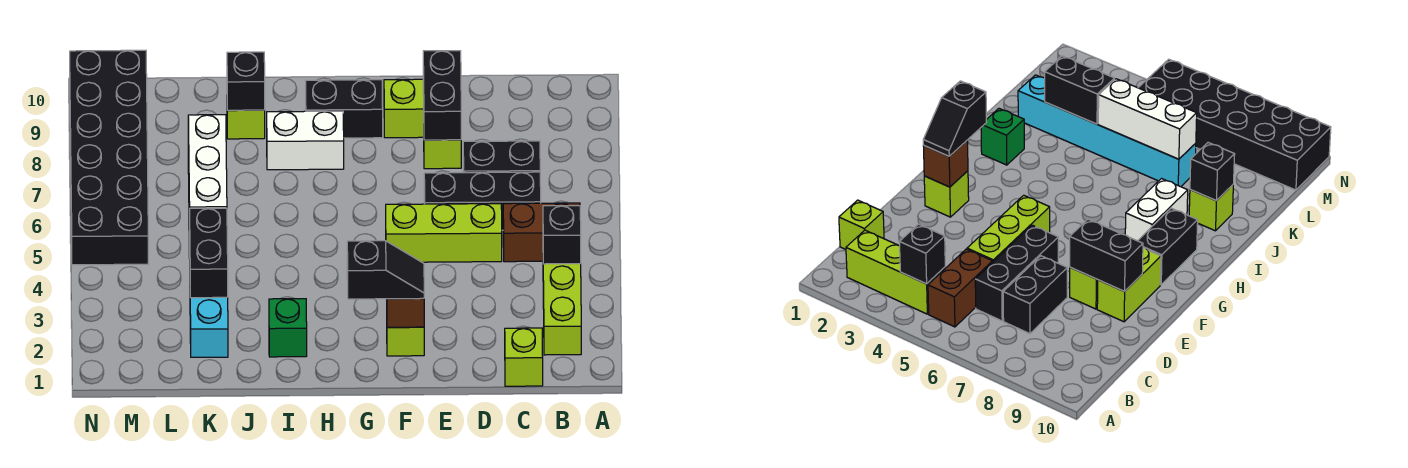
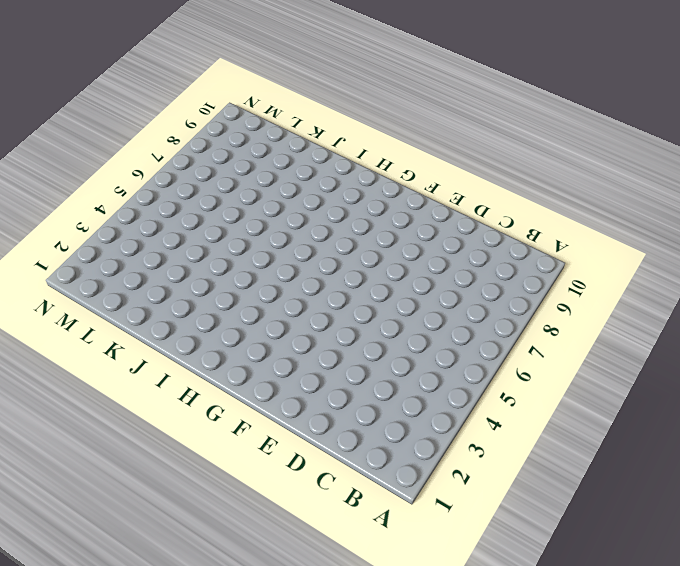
none -> lime brick B2:B4 level 1
none -> brown brick B5:C5 level 1
none -> lime brick C1 level 1

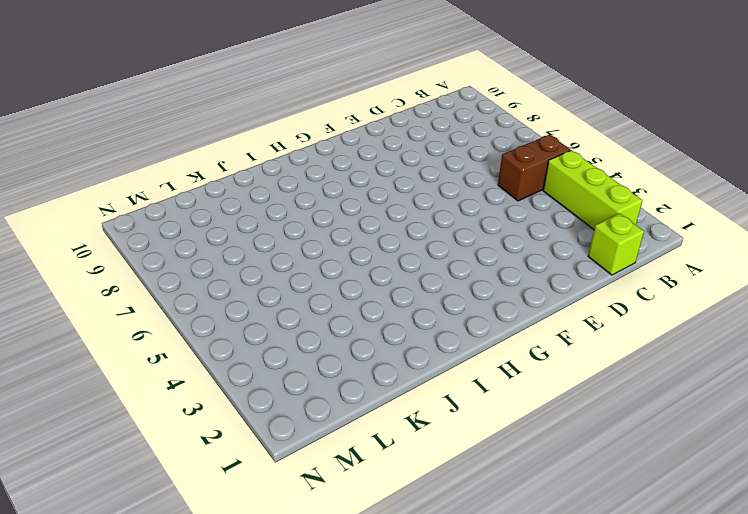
none -> black brick C6:E6 level 1
none -> black brick C7:D7 level 1
none -> lime brick D5:F5 level 1

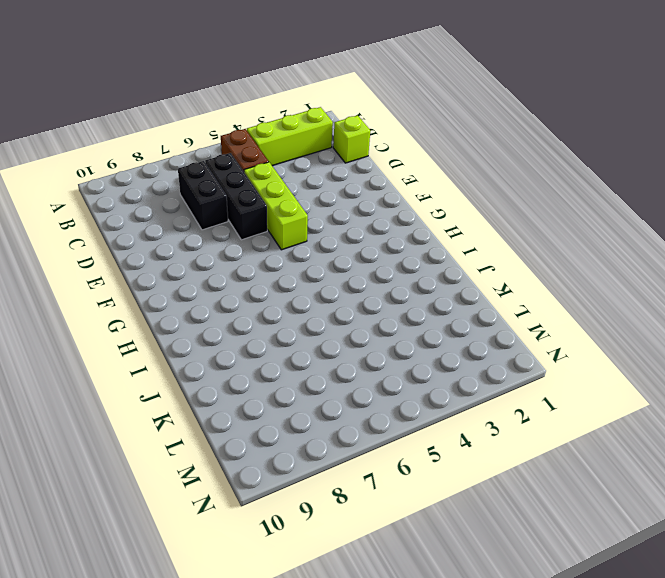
none -> lime brick E8 level 1
none -> lime brick E9:F9 level 1
none -> lime brick F2 level 1

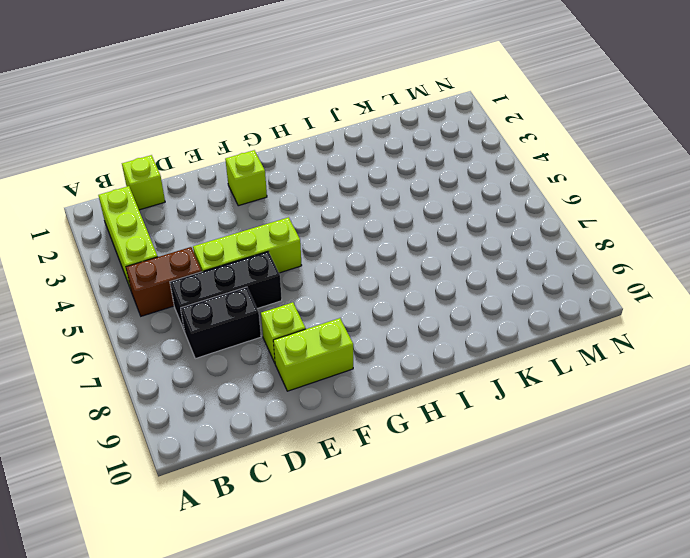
none -> black brick G9:H9 level 1
none -> white brick H8:I8 level 1
none -> green brick I2 level 1

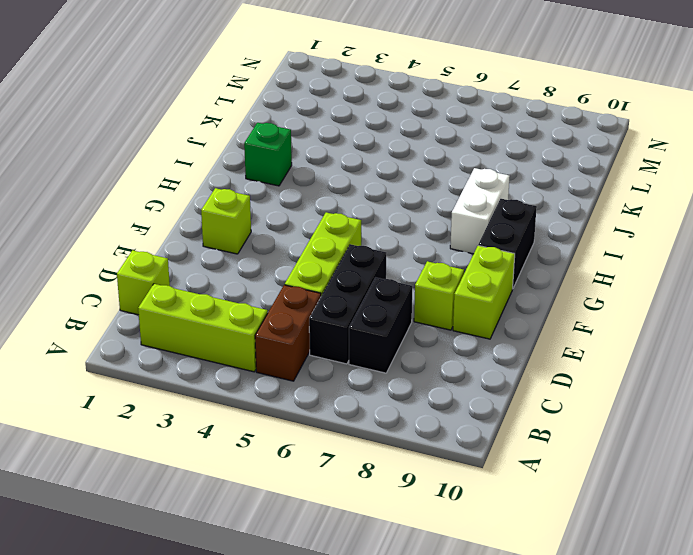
none -> lime brick J9 level 1
none -> cyan brick K2:K7 level 1
none -> black brick M5:N10 level 1

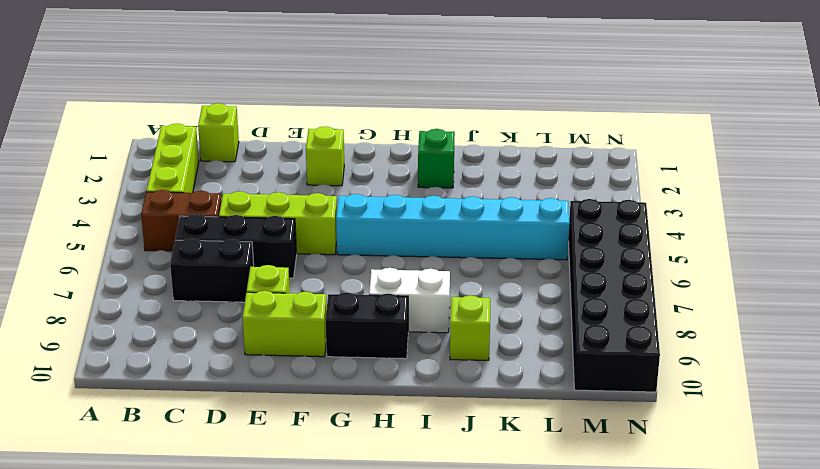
cyan brick G5:L5 level 1 -> cyan brick K2:K7 level 1
none -> black brick B4 level 2
none -> black brick E8:E9 level 2
none -> brown brick F2 level 2

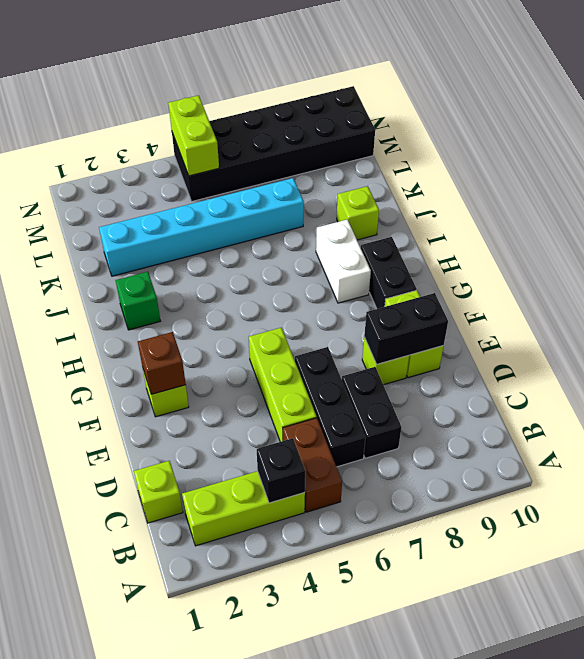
lime brick M5:N5 level 2 -> none
none -> black brick J9 level 2
none -> black brick K3:K4 level 2
none -> white brick K5:K7 level 2

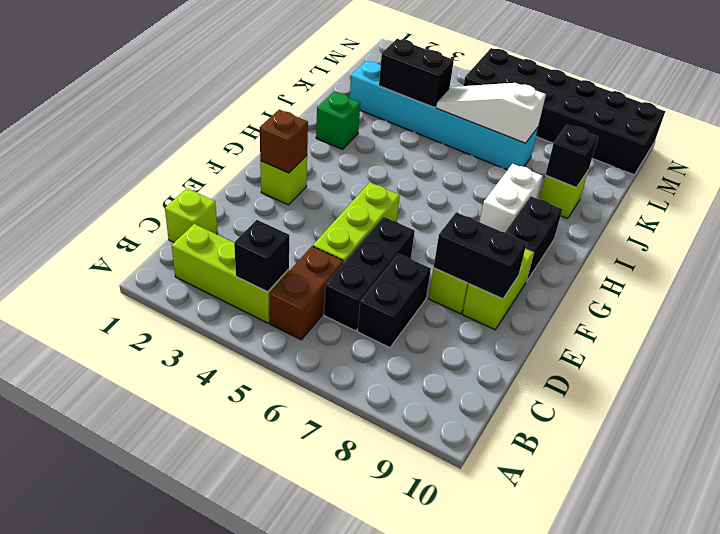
white slope K5:K7 level 2 top 7 -> white brick K5:K7 level 2
none -> black slope F2:G2 level 3 top G

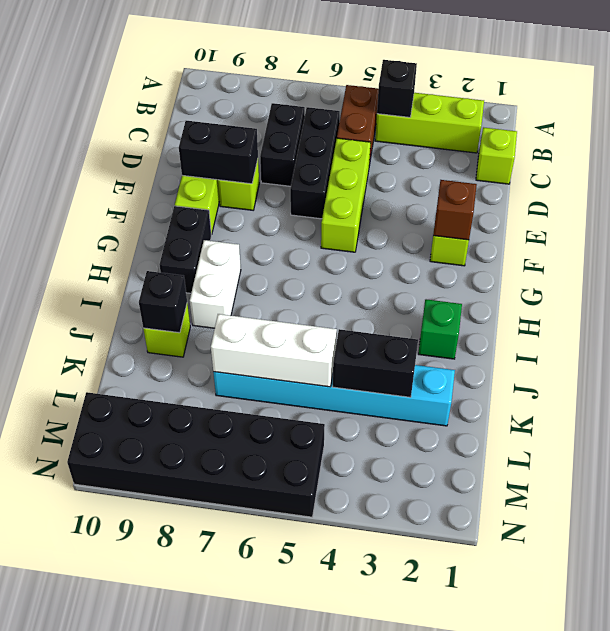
none -> black slope F2:G2 level 3 top G

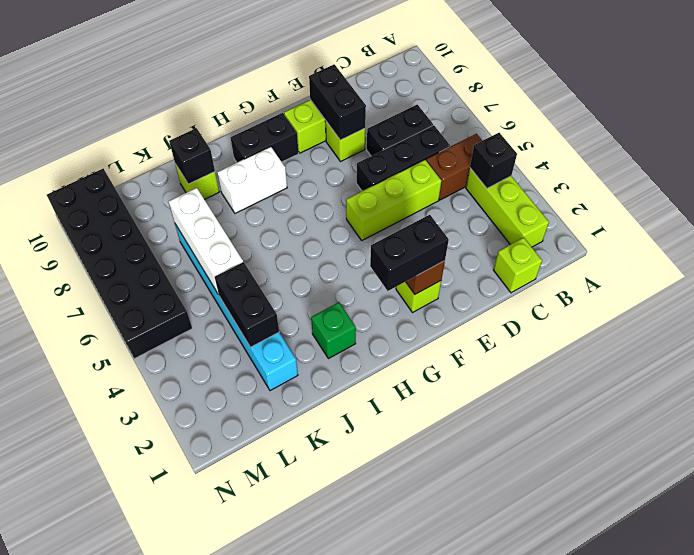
black brick F2:G2 level 3 -> black slope F2:G2 level 3 top G

